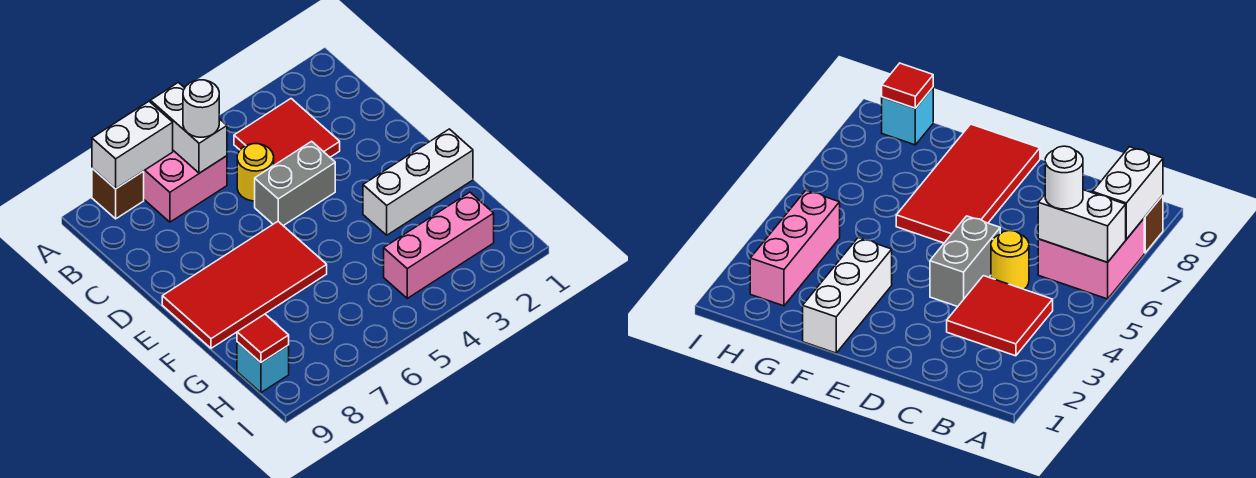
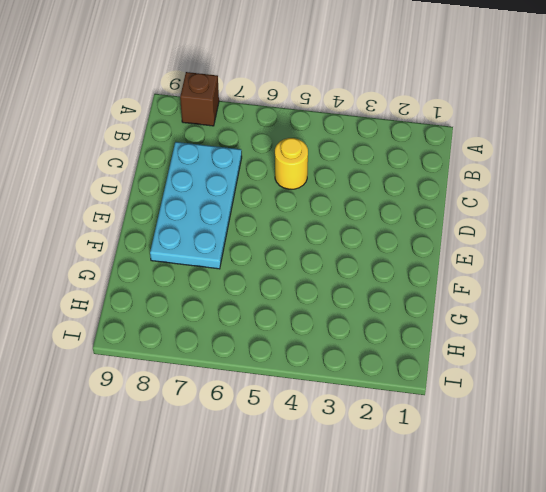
cyan plate C7:F8 level 1 -> red tile E6:F9 level 1
none -> pink brick A6:B7 level 1
none -> red tile B3:C4 level 1
none -> grey brick D4:D5 level 1

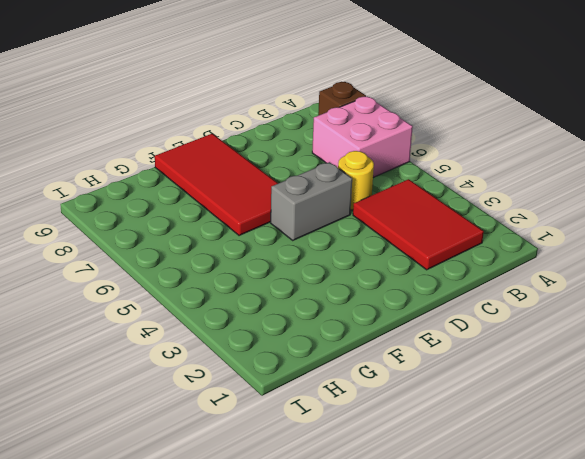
red tile B2:C4 level 1 -> red tile B3:C4 level 1
grey brick D5:E5 level 1 -> grey brick D4:D5 level 1
none -> white brick F1:F3 level 1
none -> pink brick H2:H4 level 1
none -> cyan brick H9 level 1

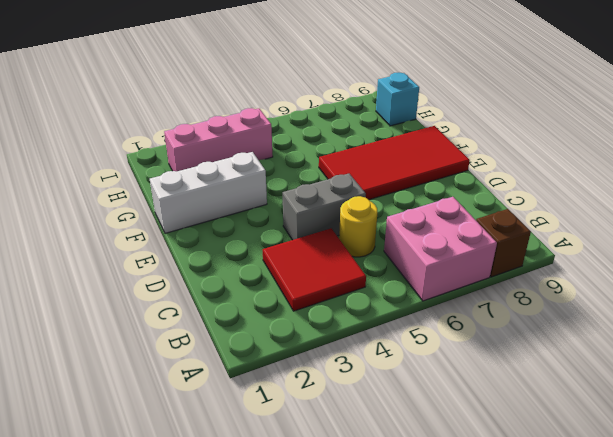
none -> white brick A6:B6 level 2
none -> white brick A7:A8 level 2
none -> red tile H9 level 2

